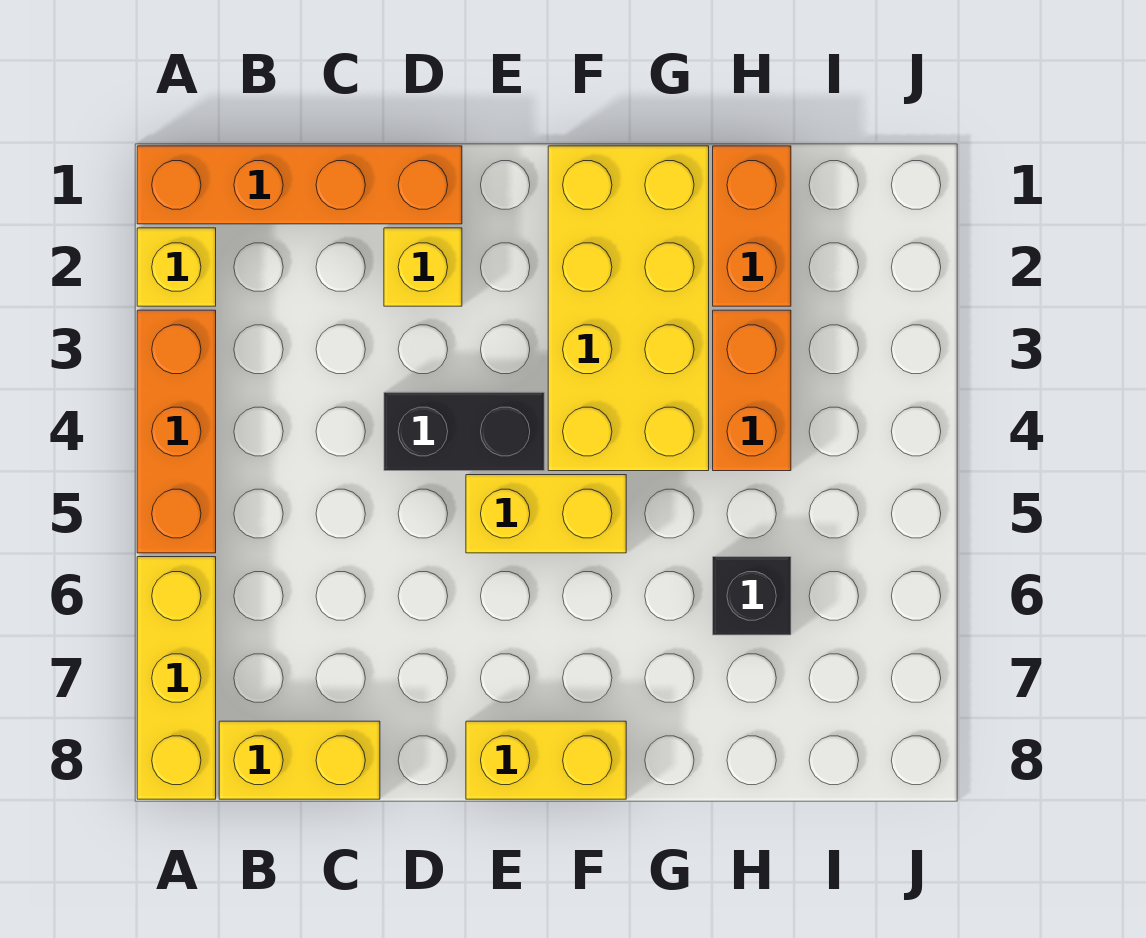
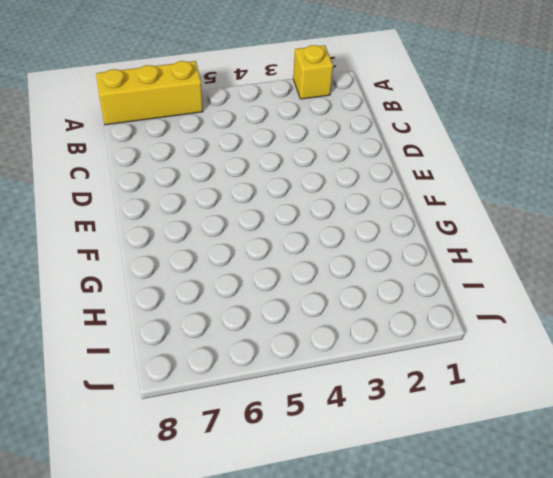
none -> orange brick A1:D1 level 1
none -> orange brick A3:A5 level 1
none -> yellow brick B8:C8 level 1

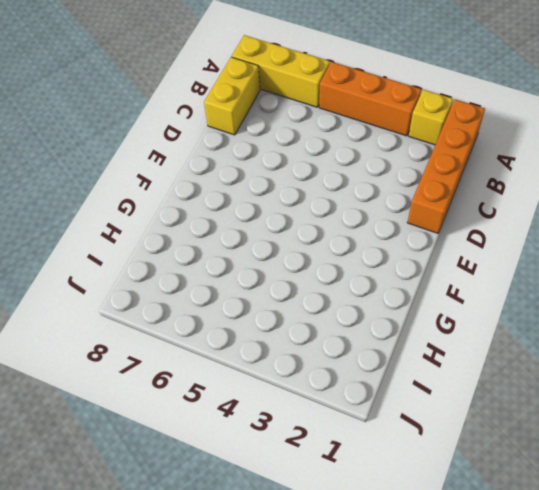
none -> yellow brick D2 level 1
none -> black brick D4:E4 level 1
none -> yellow brick E5:F5 level 1

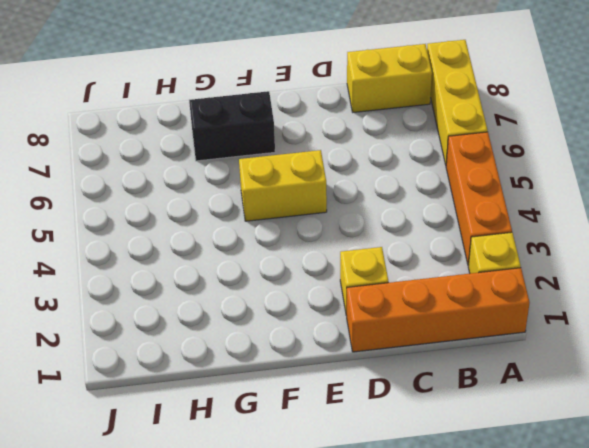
black brick F7:G7 level 1 -> black brick D4:E4 level 1
none -> yellow brick E8:F8 level 1
none -> yellow brick F1:G4 level 1
none -> orange brick H1:H2 level 1

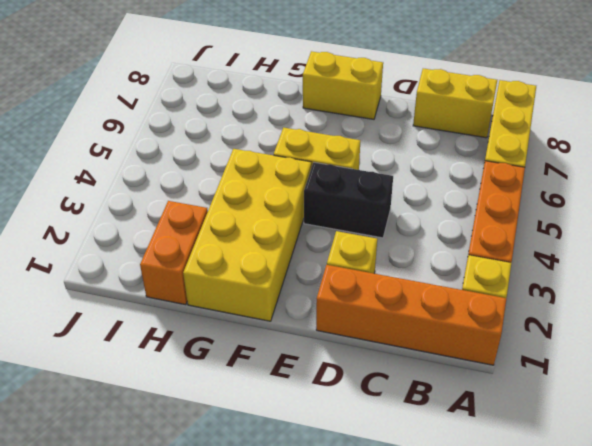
none -> orange brick H3:H4 level 1
none -> black brick H6 level 1

